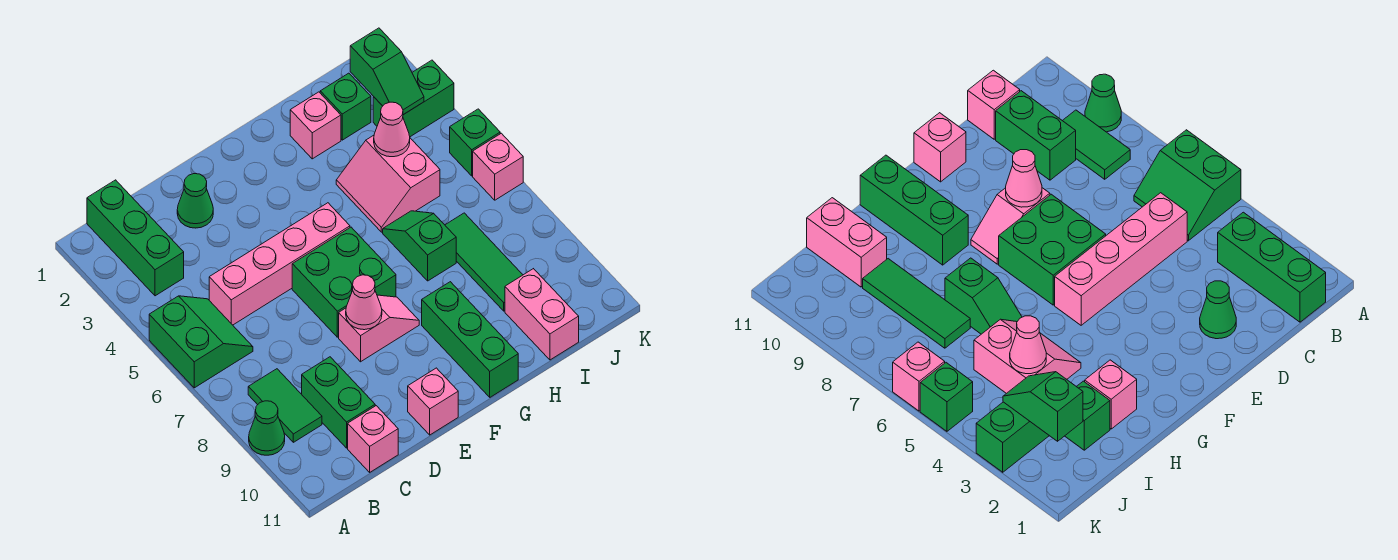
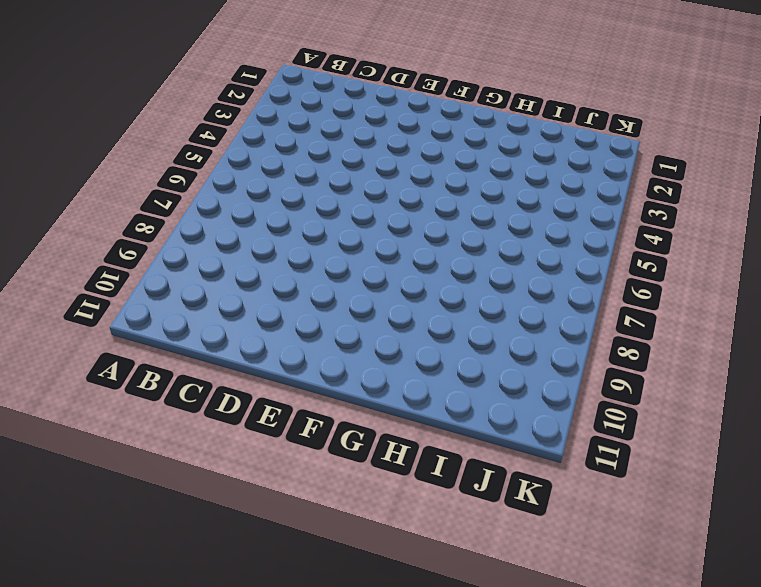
none -> green slope A5:B6 level 1 top A
none -> green cone A9 level 1
none -> green brick B1:B3 level 1

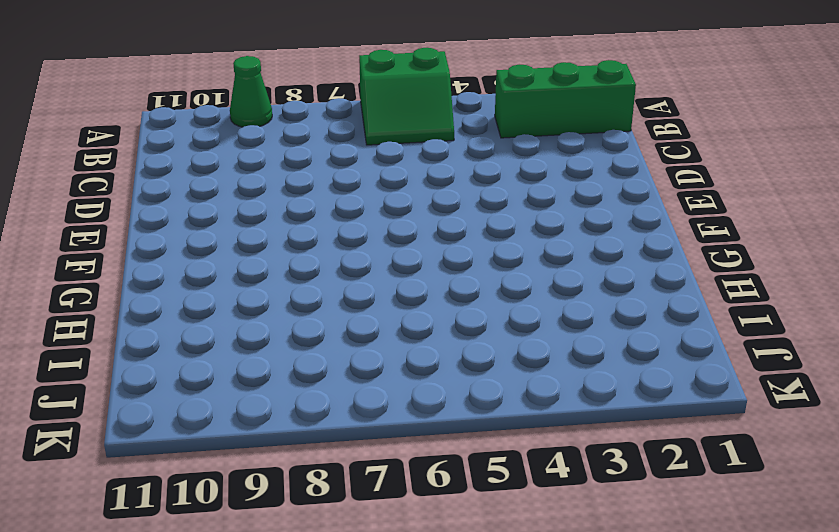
none -> green tile B8:B9 level 1
none -> pink brick C5:F5 level 1
none -> green brick C9:C10 level 1

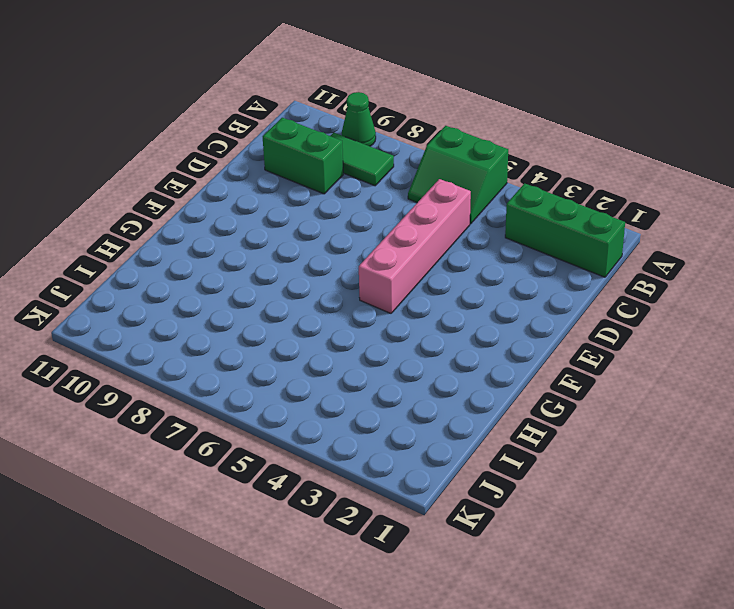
none -> pink brick C11 level 1
none -> green cone D2 level 1
none -> green brick E6:F7 level 1

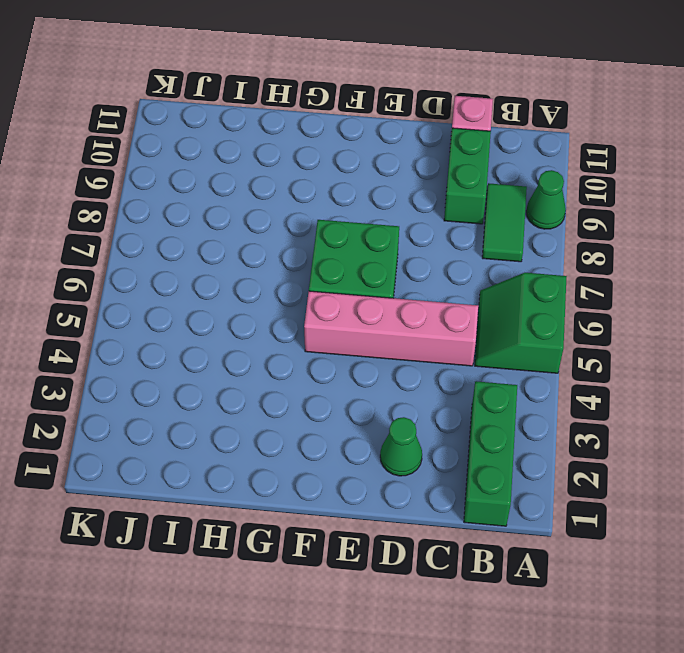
none -> pink slope E8:F8 level 1 top E
none -> pink brick E11 level 1
none -> green brick G9:G11 level 1

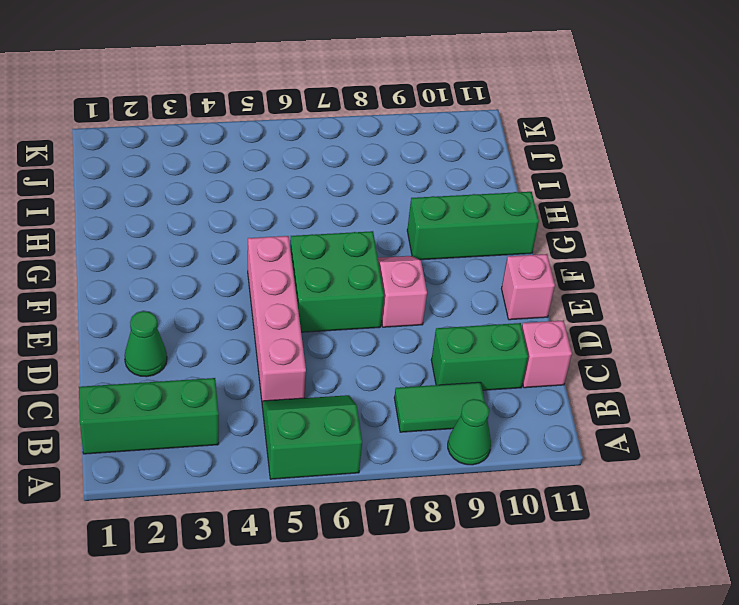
none -> pink brick H2 level 1
none -> pink slope H4:I5 level 1 top I
none -> green slope H6:H7 level 1 top 7

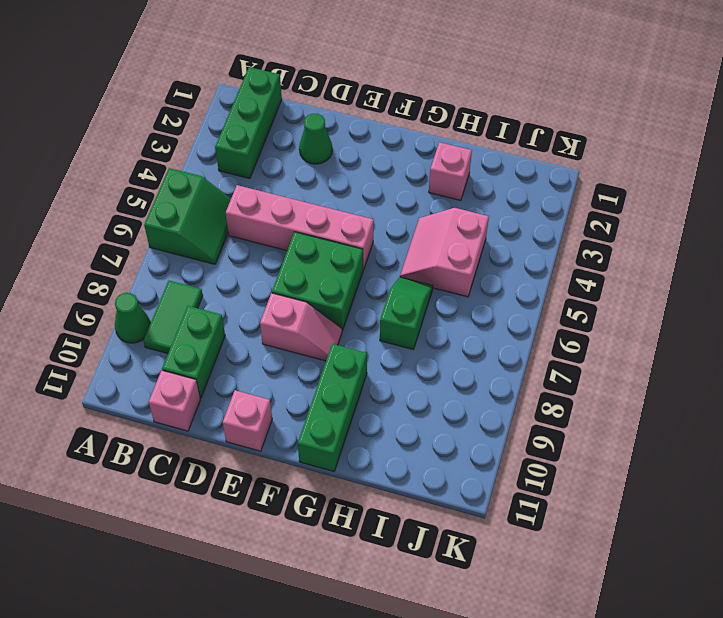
none -> green brick I2 level 1
none -> green tile I7:I9 level 1
none -> pink brick I10:I11 level 1

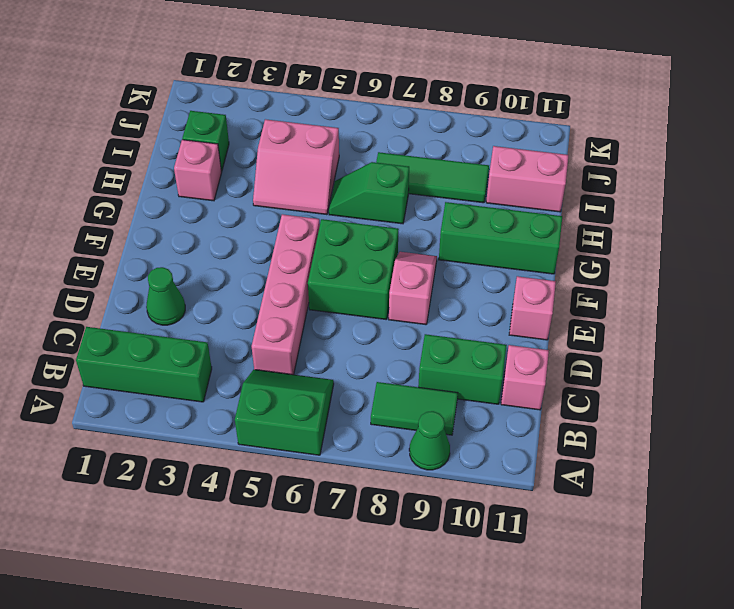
none -> green brick J3:K3 level 1
none -> green brick K5 level 1
none -> pink brick K6 level 1

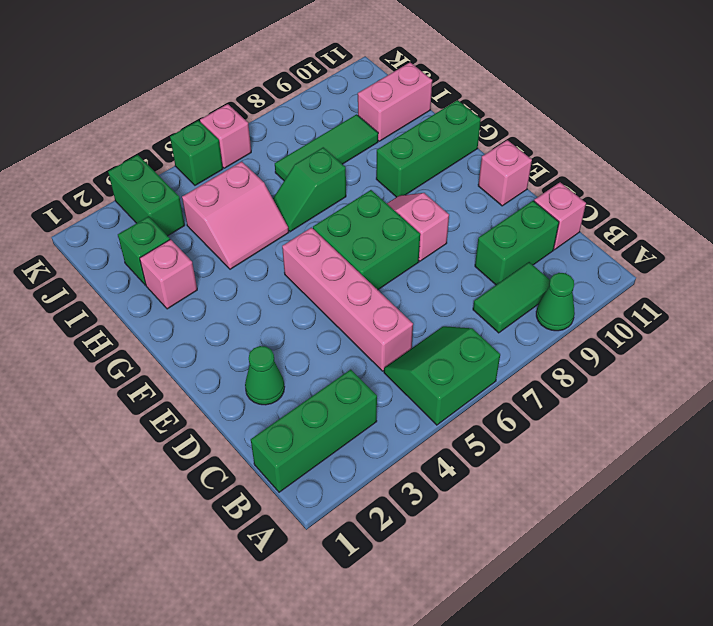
none -> pink cone E8 level 2
none -> pink cone I4 level 2
none -> green slope J2:J3 level 2 top 2

